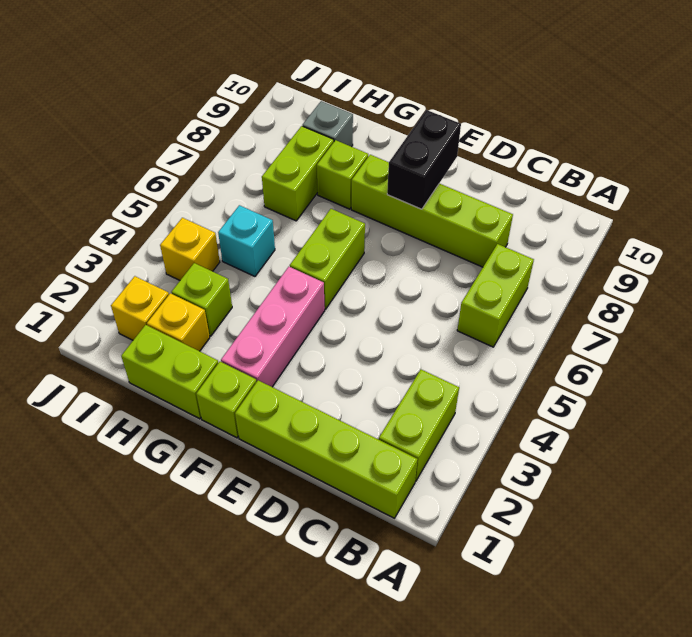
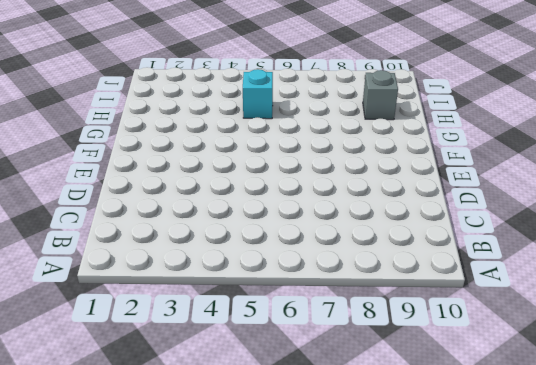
none -> lime brick B1:E1 level 1
none -> lime brick B2:B3 level 1
none -> lime brick B6:B7 level 1

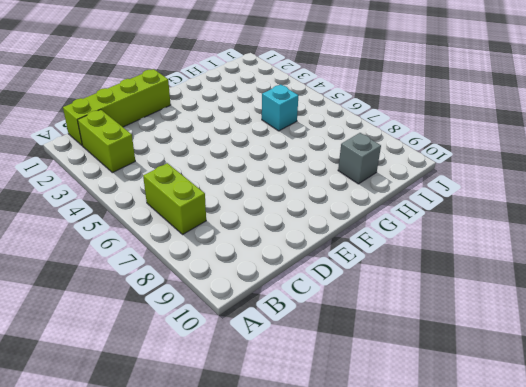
none -> lime brick C8:F8 level 1
none -> lime brick F1 level 1
none -> pink brick F2:F4 level 1

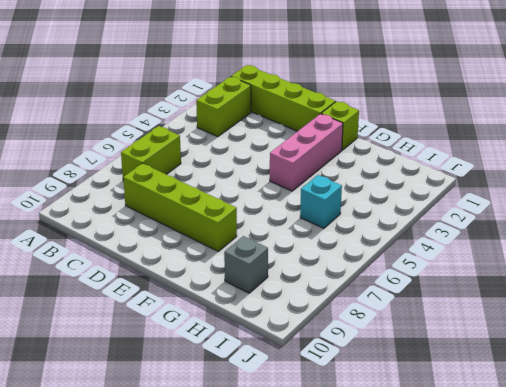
none -> lime brick F5:F6 level 1
none -> lime brick G1:H1 level 1
none -> lime brick G8 level 1

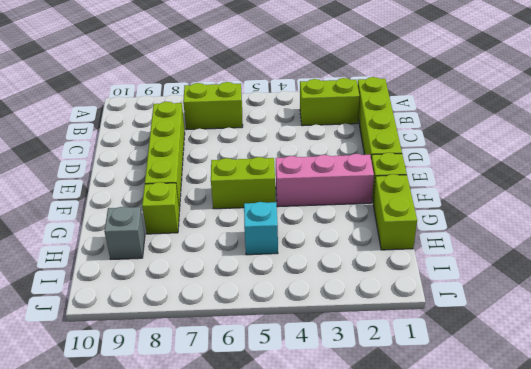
none -> yellow brick H2 level 1
none -> lime brick H3 level 1
none -> lime brick H7:H8 level 1

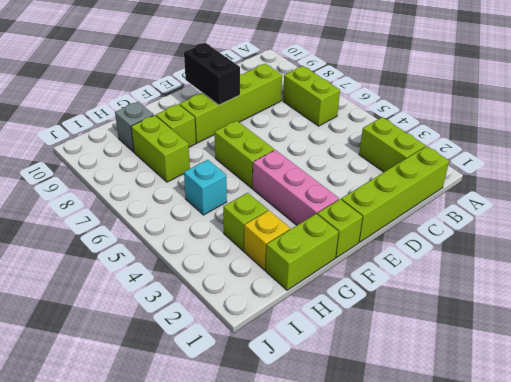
none -> yellow brick I2 level 1
none -> yellow brick I4 level 1

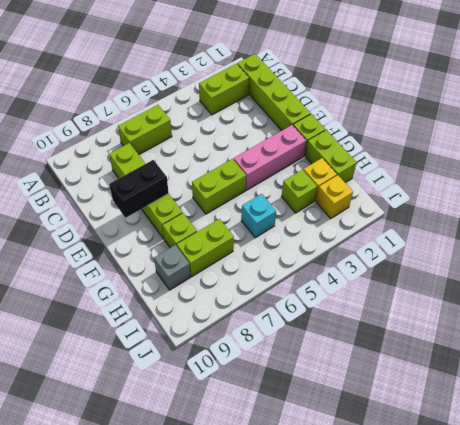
none -> yellow brick I4 level 1

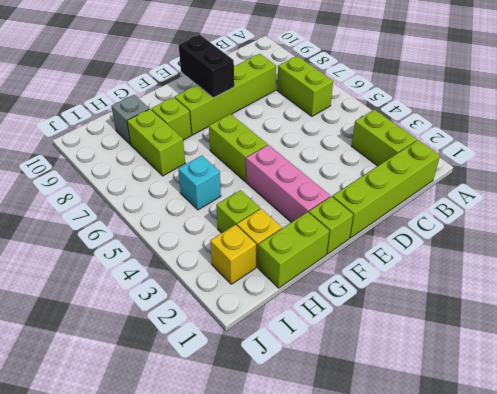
none -> yellow brick I4 level 1

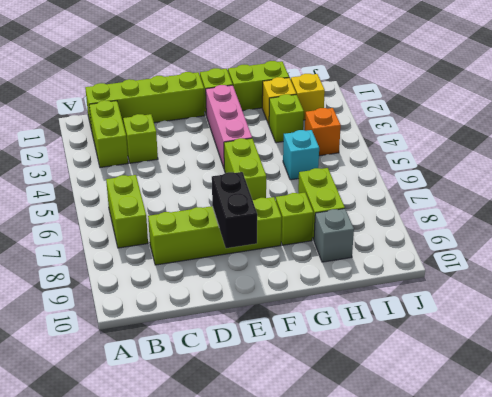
lime brick C3 level 1 -> none
orange brick I4 level 1 -> yellow brick I4 level 1

